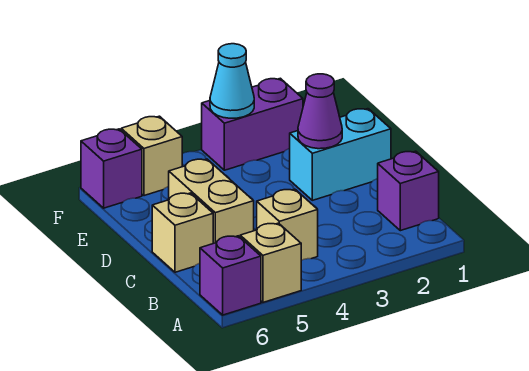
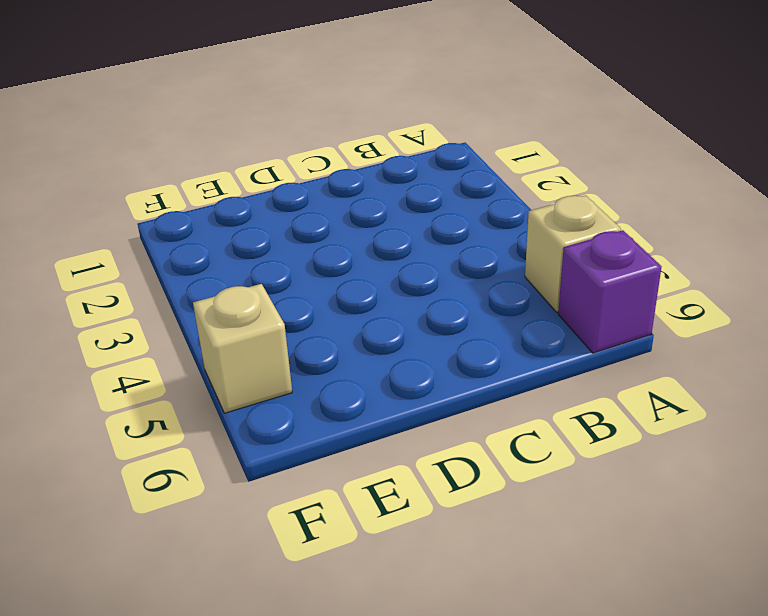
none -> purple brick B1 level 1
none -> tan brick B4 level 1
none -> tan brick C5:D5 level 1

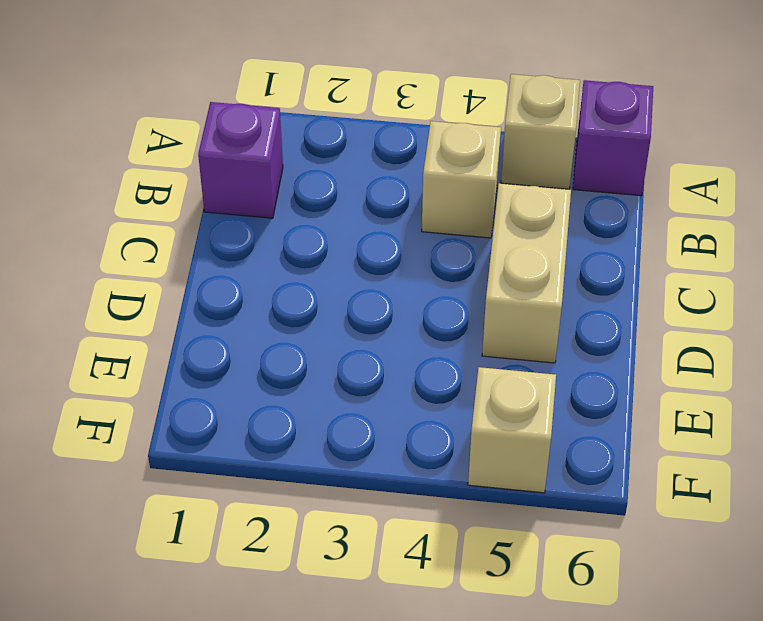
none -> tan brick C6 level 1
none -> cyan brick D1:D2 level 1
none -> purple brick F2:F3 level 1

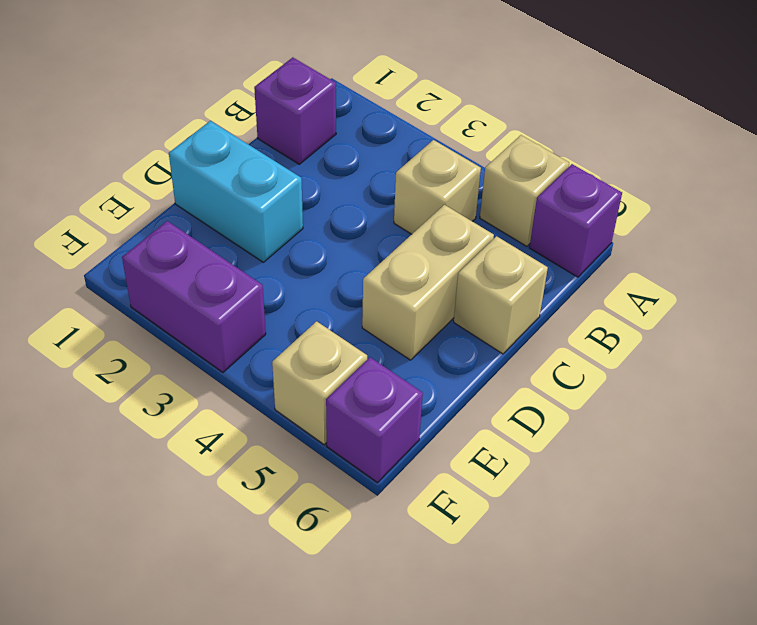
none -> purple cone D2 level 2
none -> cyan cone F3 level 2

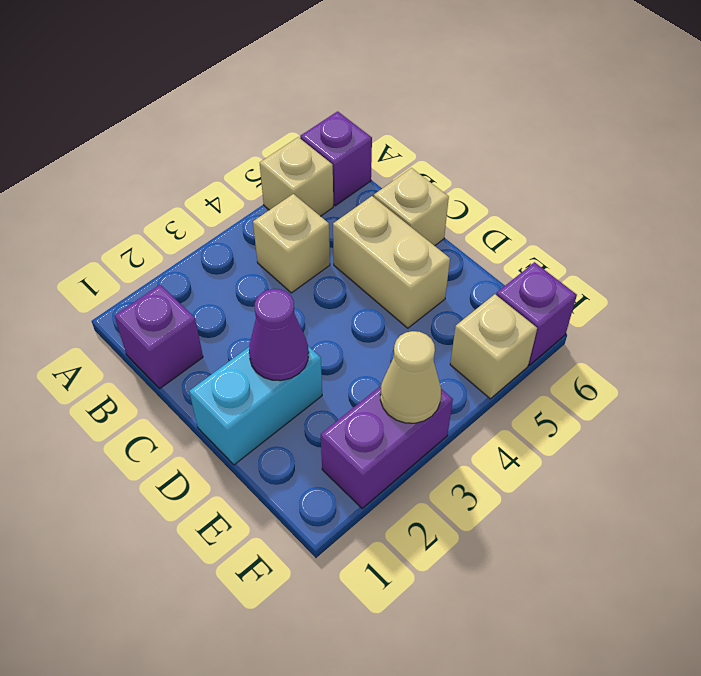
tan cone F3 level 2 -> cyan cone F3 level 2

